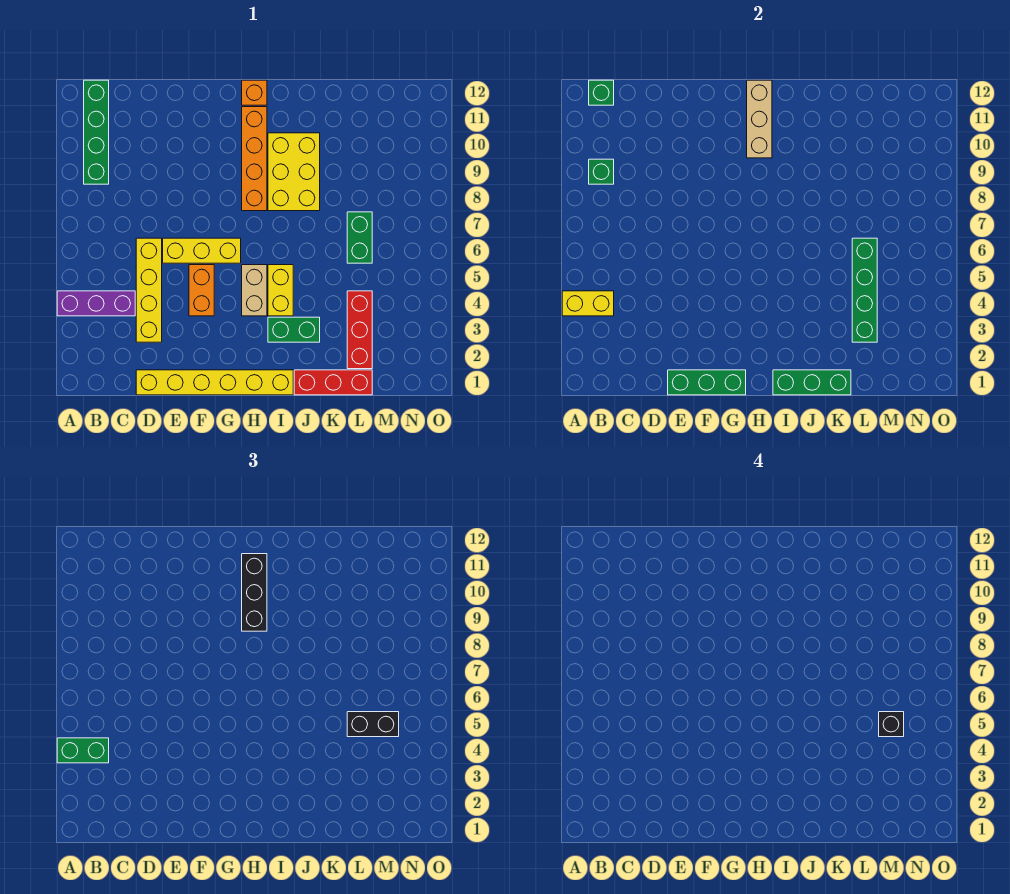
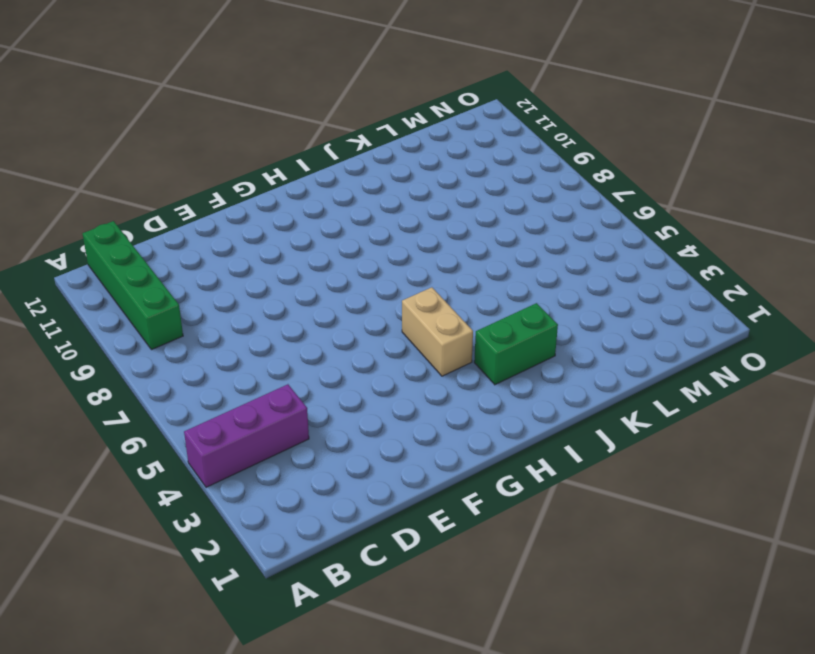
none -> yellow brick D1:I1 level 1
none -> yellow brick D3:D6 level 1
none -> yellow brick E6:G6 level 1

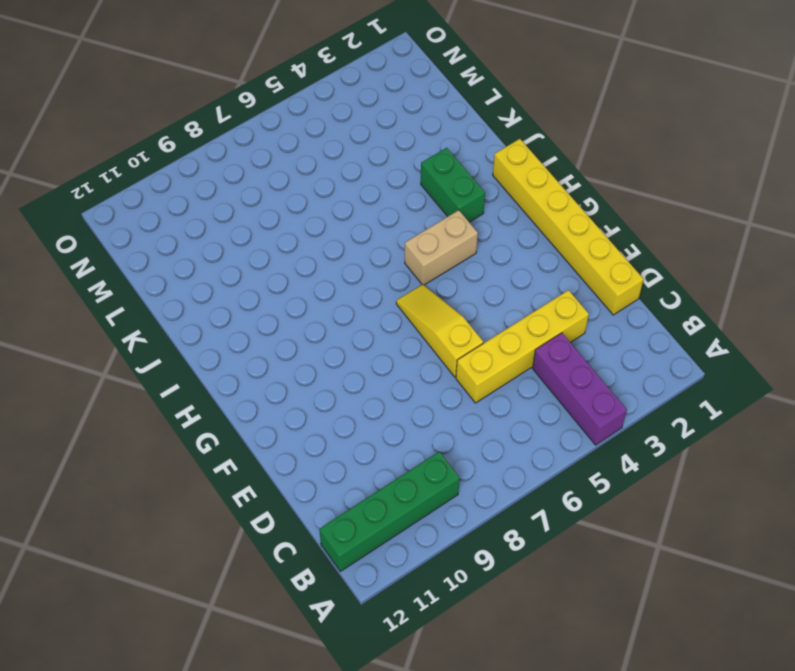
yellow slope E6:G6 level 1 top E -> yellow brick E6:G6 level 1
none -> orange brick F4:F5 level 1
none -> orange brick H8:H11 level 1
none -> orange brick H12 level 1

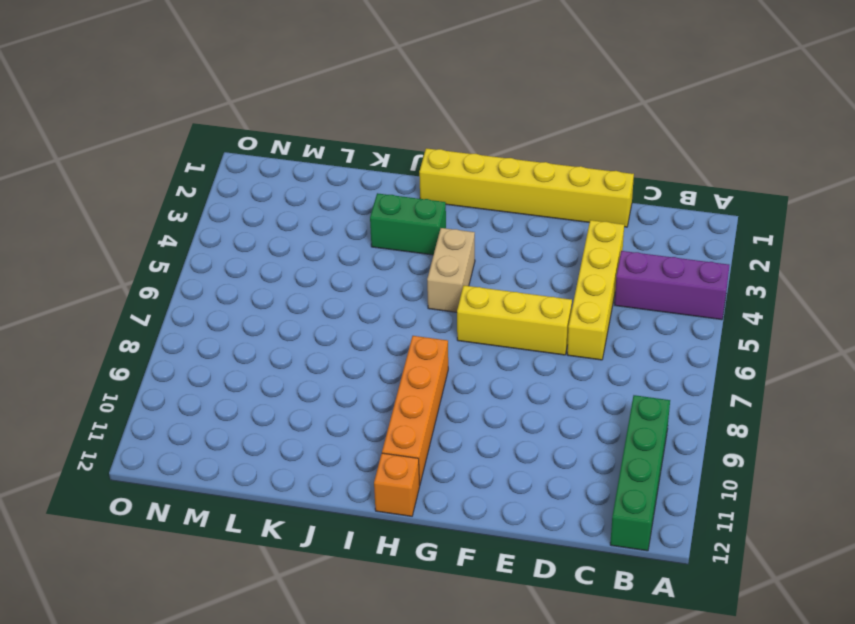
none -> orange brick F4:F5 level 1
none -> yellow brick I4:I5 level 1
none -> yellow brick I8:J10 level 1

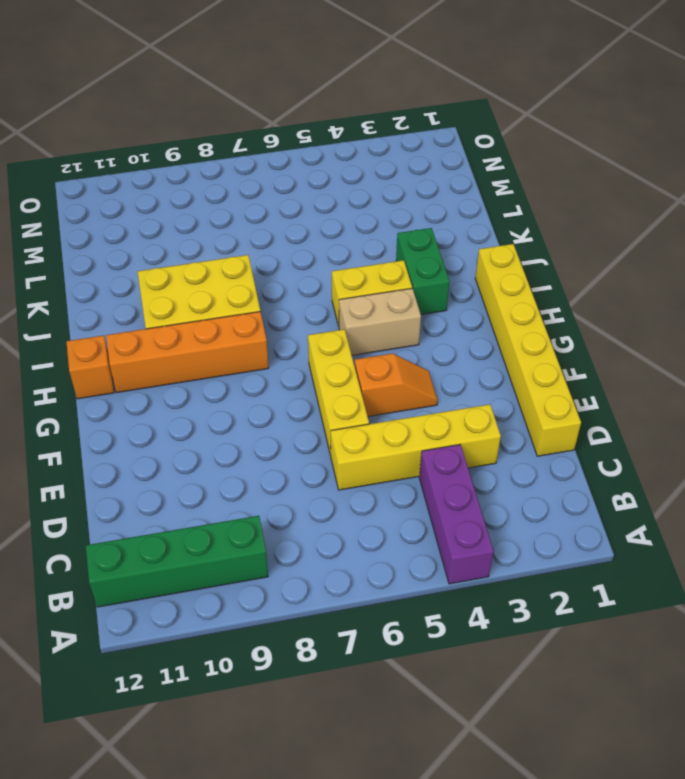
orange slope F4:F5 level 1 top 5 -> orange brick F4:F5 level 1
none -> red brick J1:L1 level 1
none -> red brick L2:L4 level 1
none -> green brick L6:L7 level 1

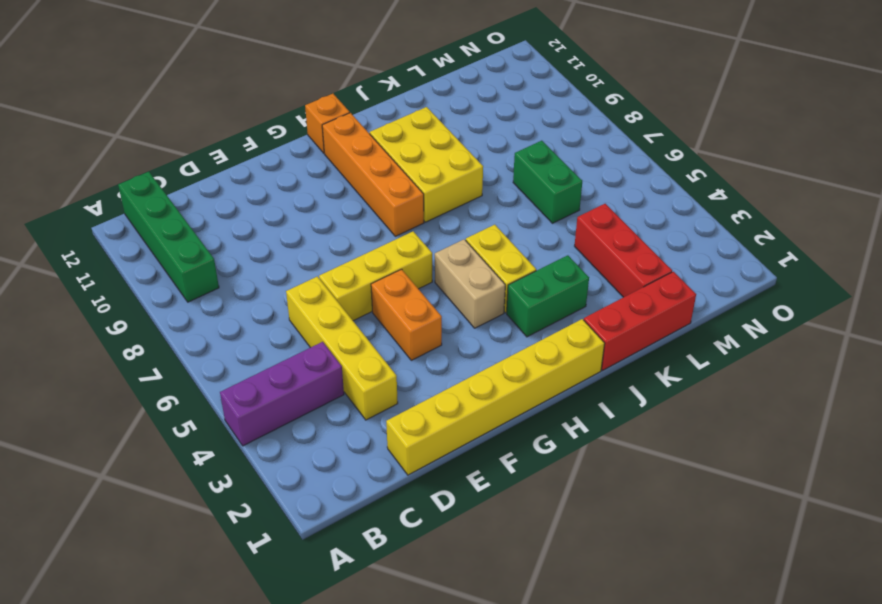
none -> yellow brick A4:B4 level 2
none -> green brick B9 level 2
none -> green brick B12 level 2

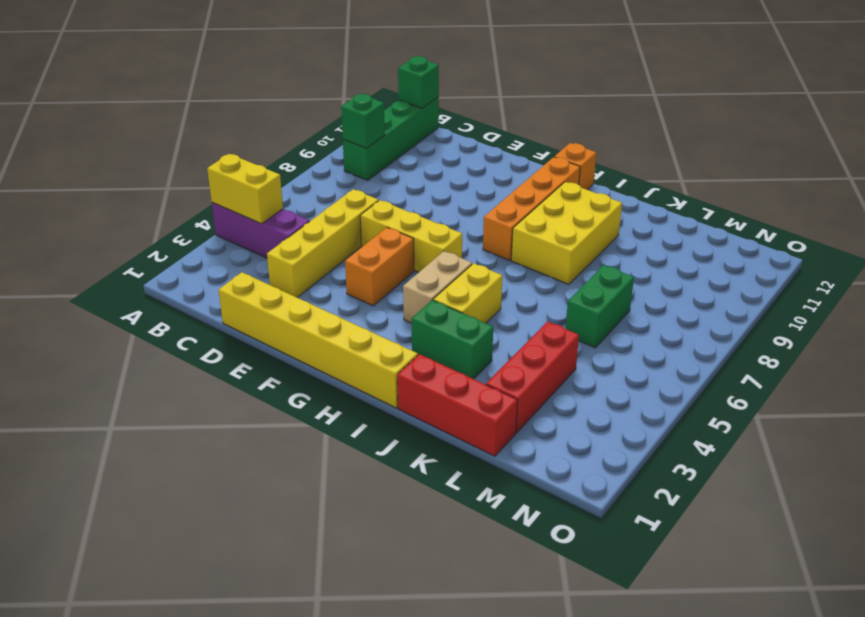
none -> green brick E1:G1 level 2
none -> tan brick H10:H12 level 2
none -> green brick I1:K1 level 2

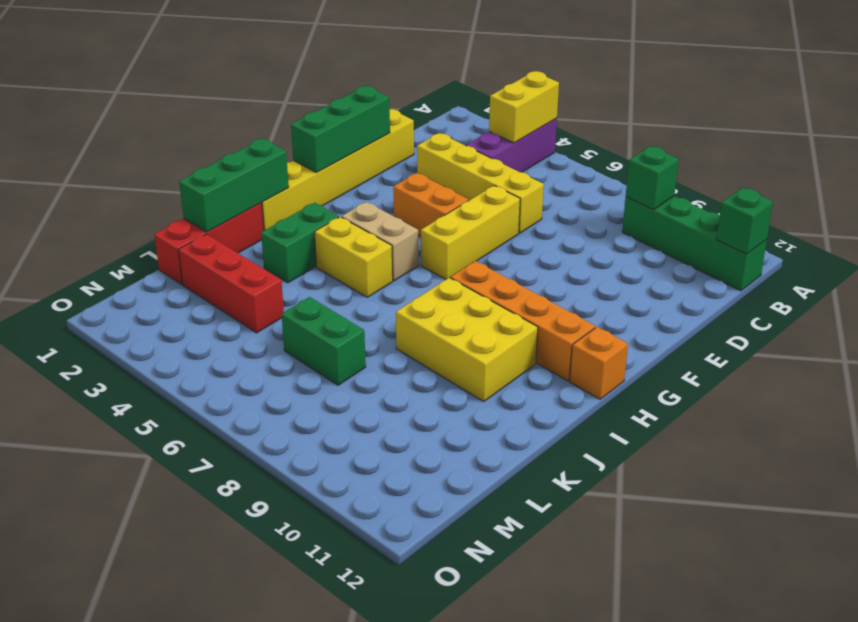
none -> tan brick H10:H12 level 2
none -> green brick L3:L6 level 2
none -> green brick A4:B4 level 3

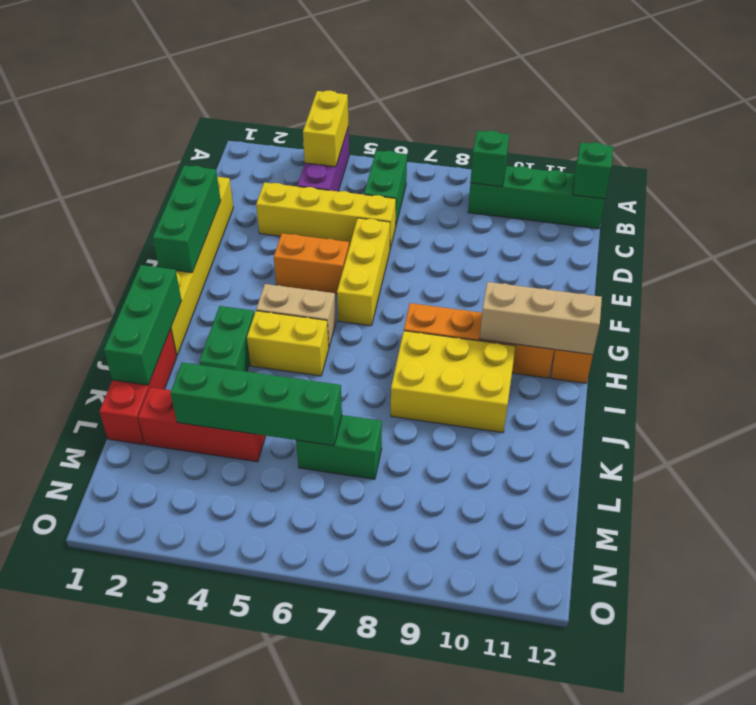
green brick B6:C6 level 1 -> green brick A4:B4 level 3
none -> black brick H9:H11 level 3
none -> black brick L5:M5 level 3
none -> black brick M5 level 4

